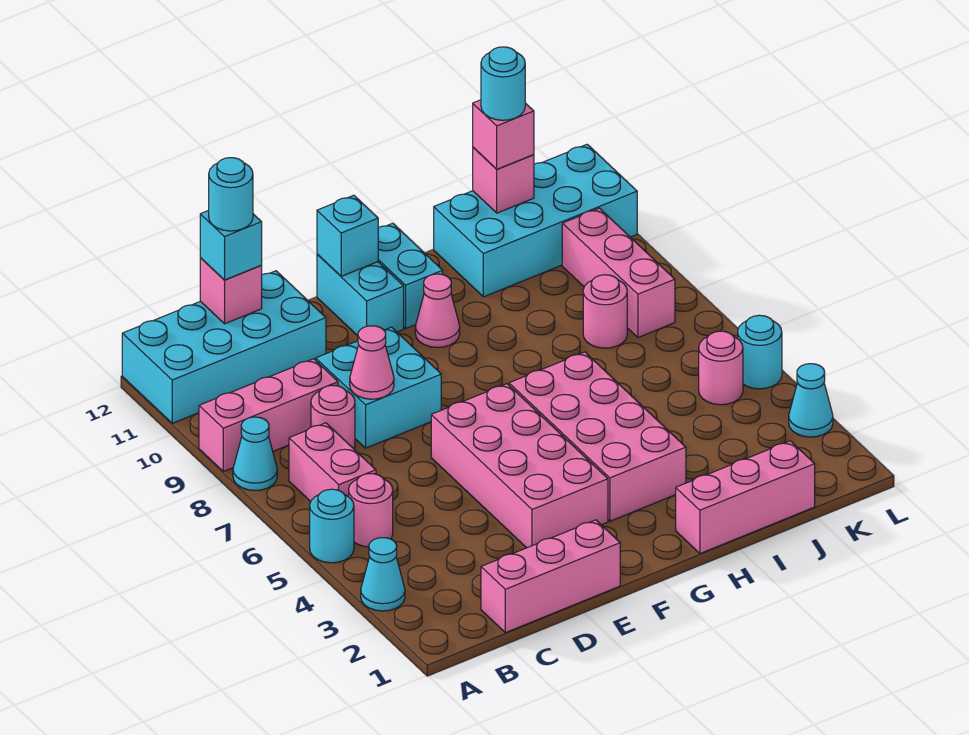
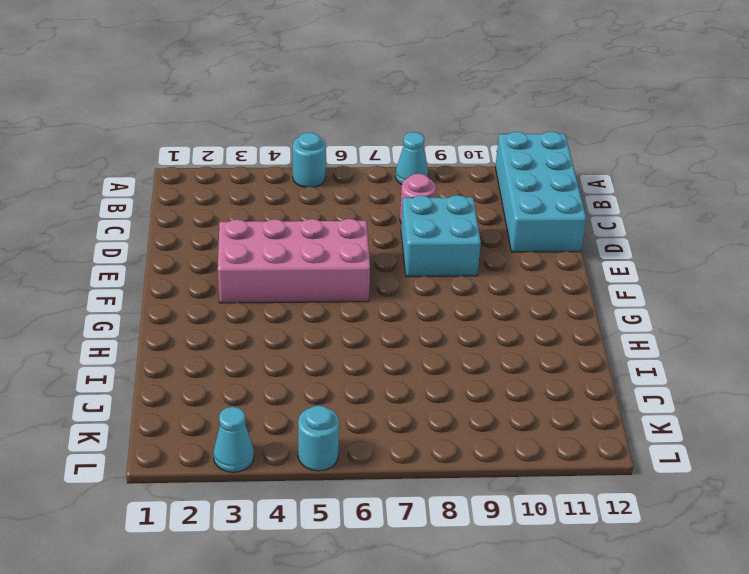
none -> cyan cone A3 level 1
none -> pink brick A9:C9 level 1
none -> pink round brick B5 level 1
none -> pink brick B6:B7 level 1

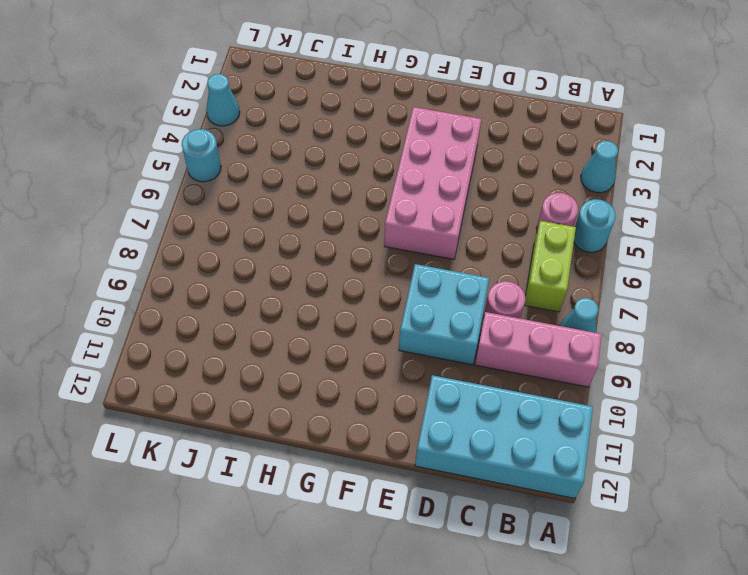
lime brick B6:B7 level 1 -> pink brick B6:B7 level 1
none -> pink brick C1:E1 level 1
none -> cyan brick F11:F12 level 1
none -> pink brick G3:H6 level 1
none -> pink cone G10 level 1

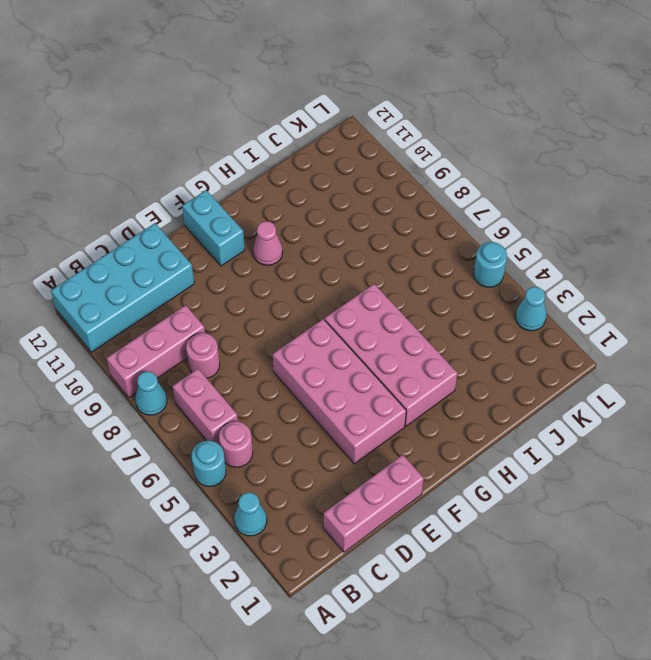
none -> cyan brick D8:E9 level 1
none -> cyan brick G11:G12 level 1
none -> pink brick H1:J1 level 1
none -> cyan brick I11:L12 level 1

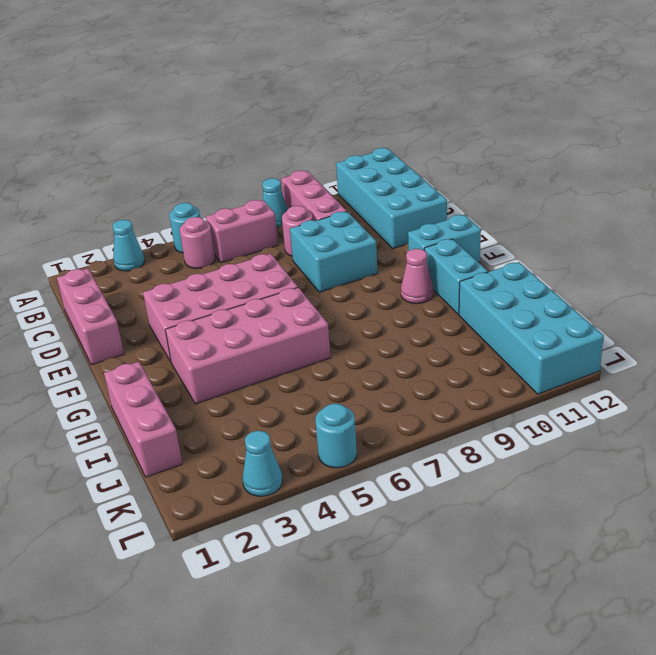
cyan brick G11:H11 level 1 -> cyan brick G11:G12 level 1
none -> pink round brick J8 level 1
none -> pink round brick K5 level 1
none -> pink brick K8:K10 level 1
none -> pink brick C12 level 2

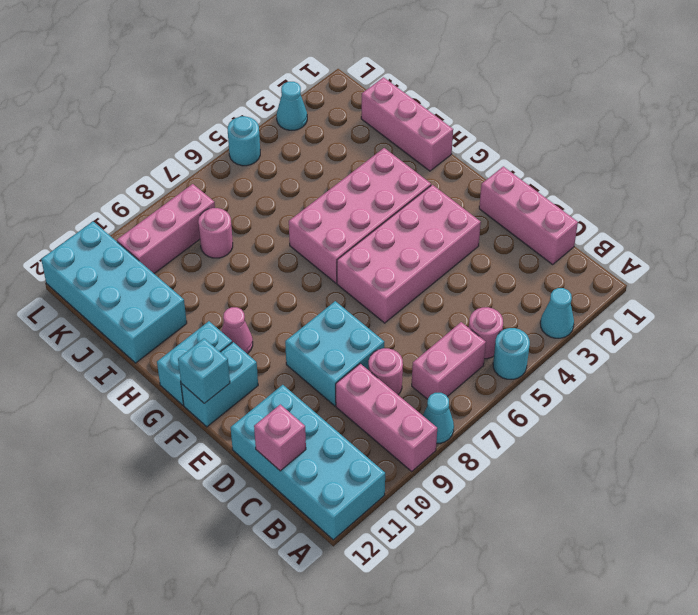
none -> pink round brick K5 level 1
none -> pink cone D8 level 2
none -> pink brick J12 level 2
none -> cyan brick C12 level 3

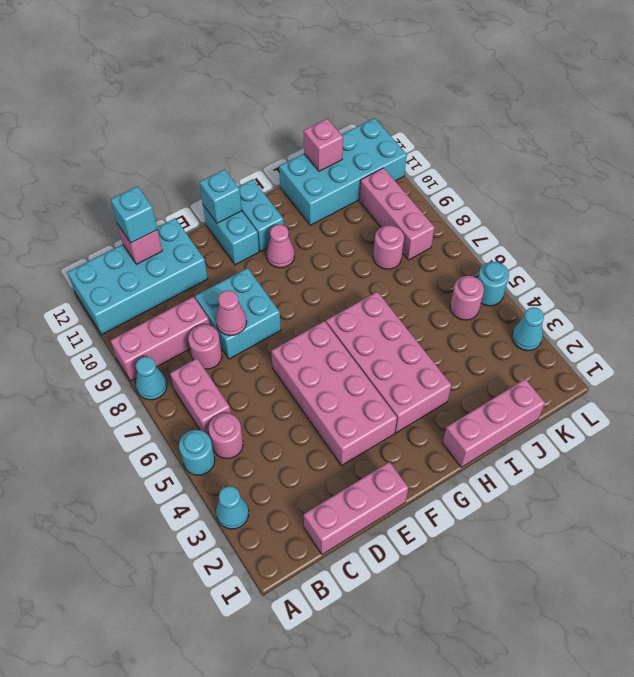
none -> pink brick J12 level 3
none -> cyan round brick C12 level 4
none -> cyan round brick J12 level 4

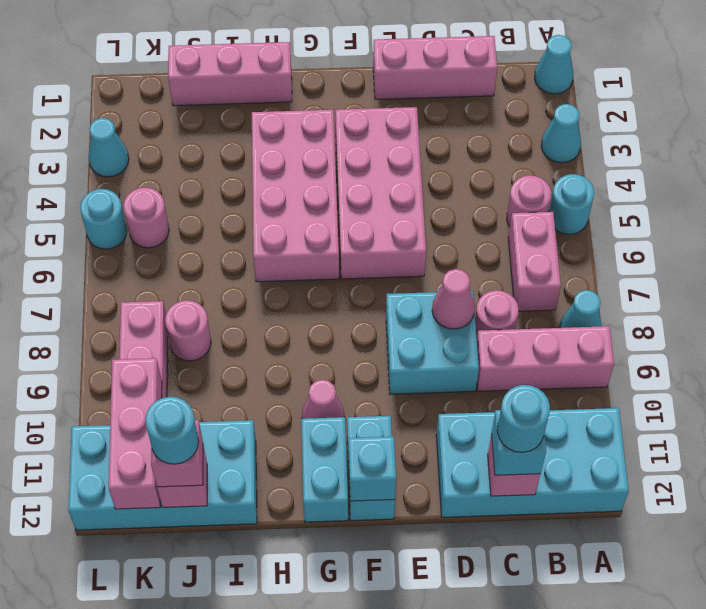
cyan cone A1 level 1 -> none
pink brick K10:K12 level 2 -> none

